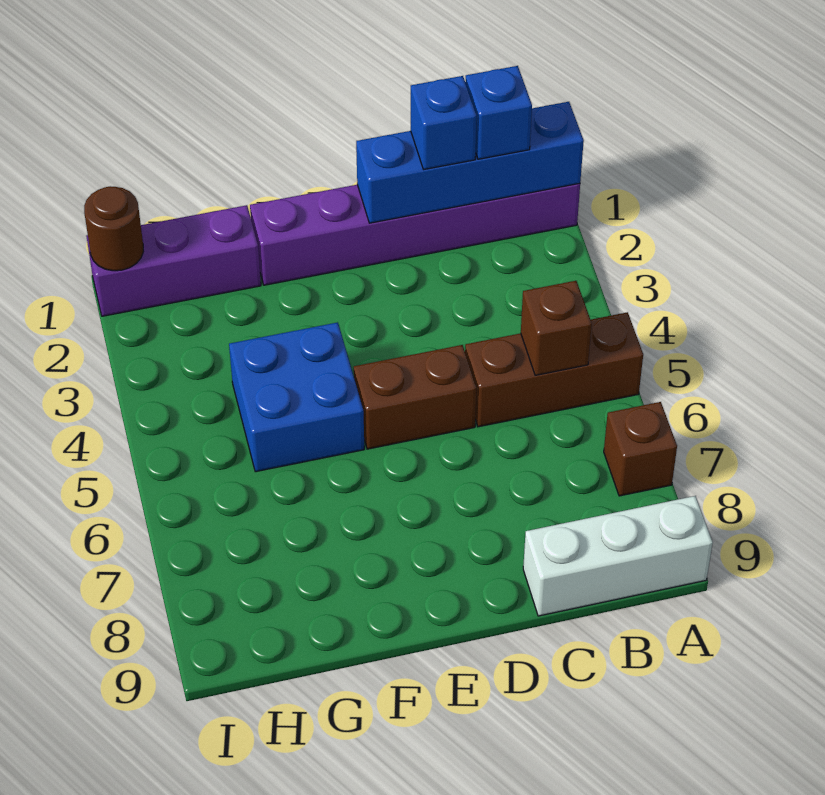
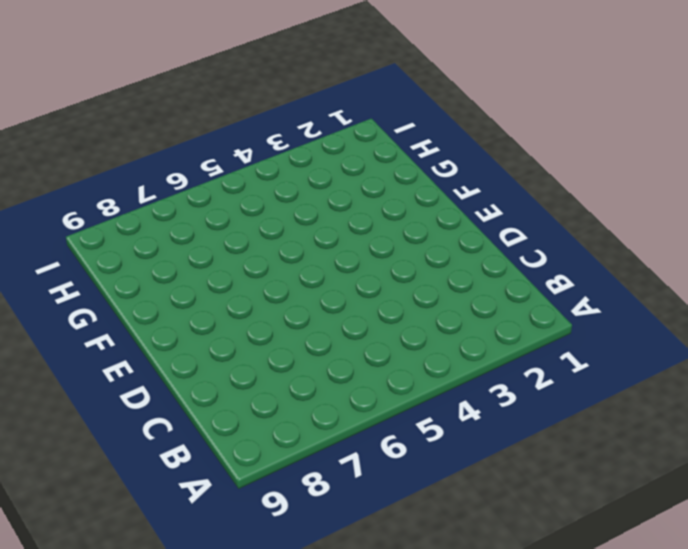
none -> purple brick A1:F1 level 1
none -> brown brick A5:C5 level 1
none -> brown brick A7 level 1

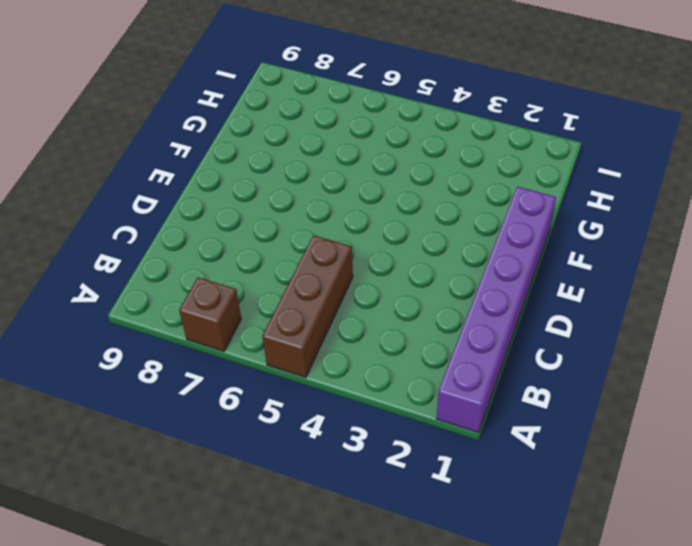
none -> white brick A9:C9 level 1
none -> brown brick D5:E5 level 1
none -> blue brick F4:G5 level 1

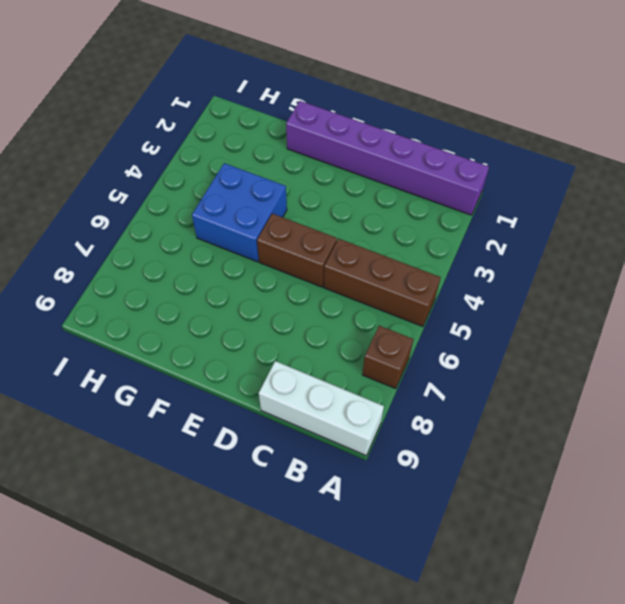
none -> purple brick G1:I1 level 1
none -> blue brick A1:D1 level 2
none -> brown brick B5 level 2

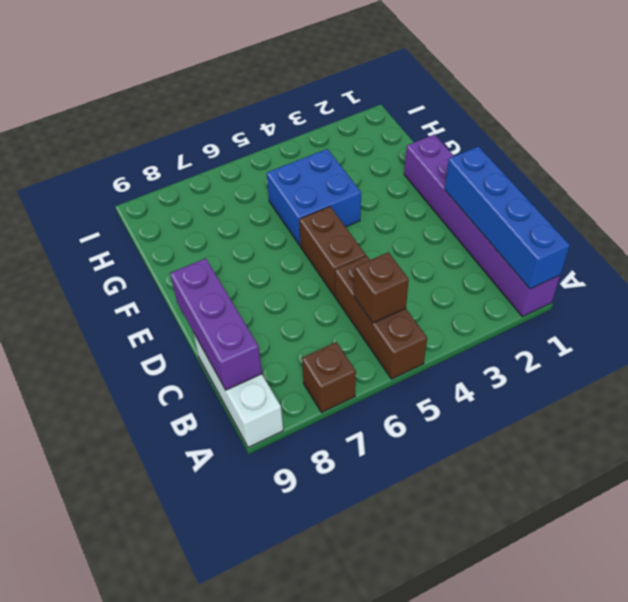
purple brick B9:D9 level 2 -> purple brick G1:I1 level 1
none -> brown round brick I1 level 2
none -> blue brick B1 level 3
none -> blue brick C1 level 3

